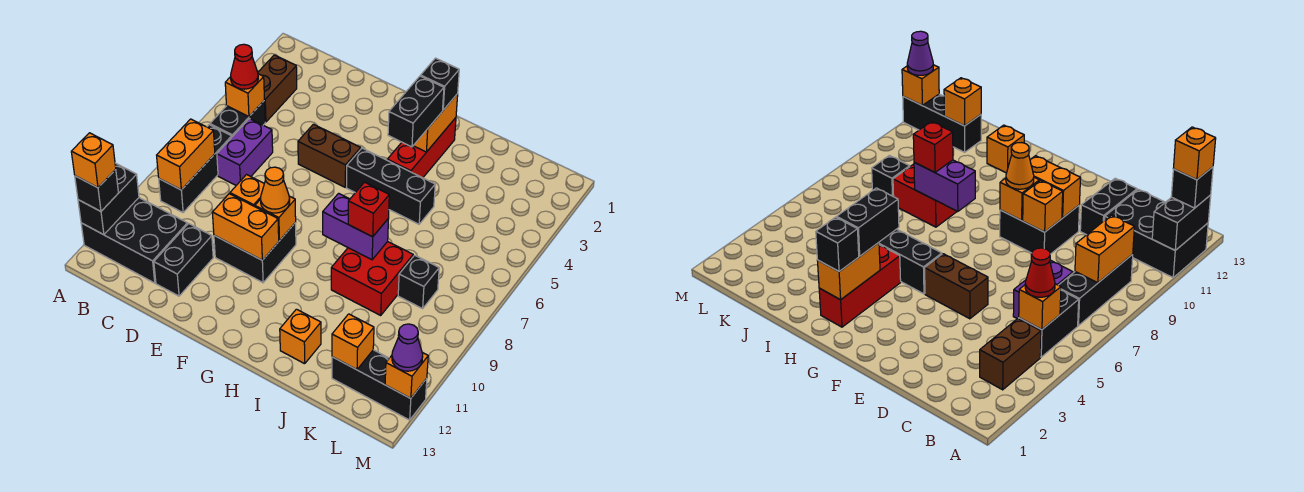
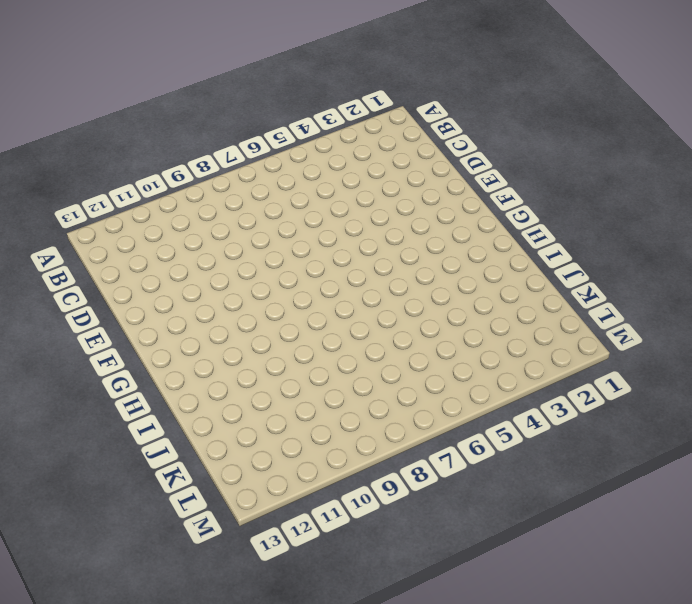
none -> black brick A11:C12 level 1
none -> brown brick B3:B4 level 1
none -> black brick B5:B6 level 1
none -> black brick B7:B9 level 1

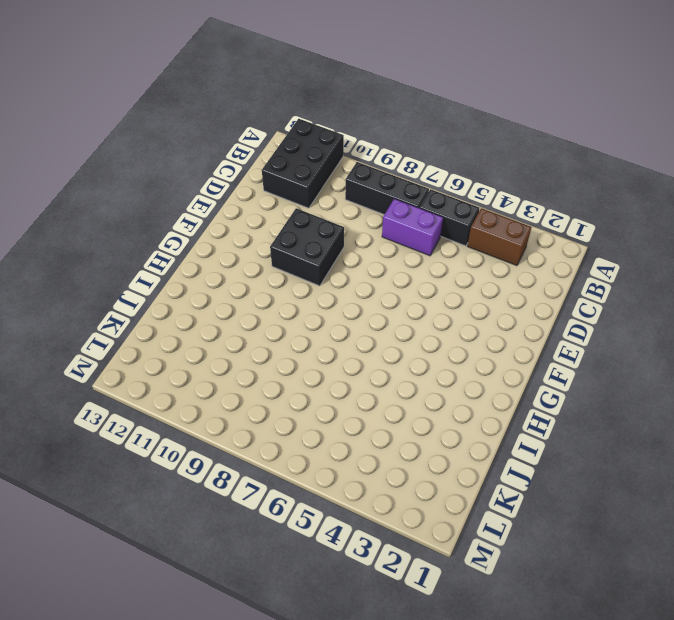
none -> black brick D11:D12 level 1
none -> brown brick E5:F5 level 1
none -> black brick G5:I5 level 1
none -> red brick H2:H4 level 1

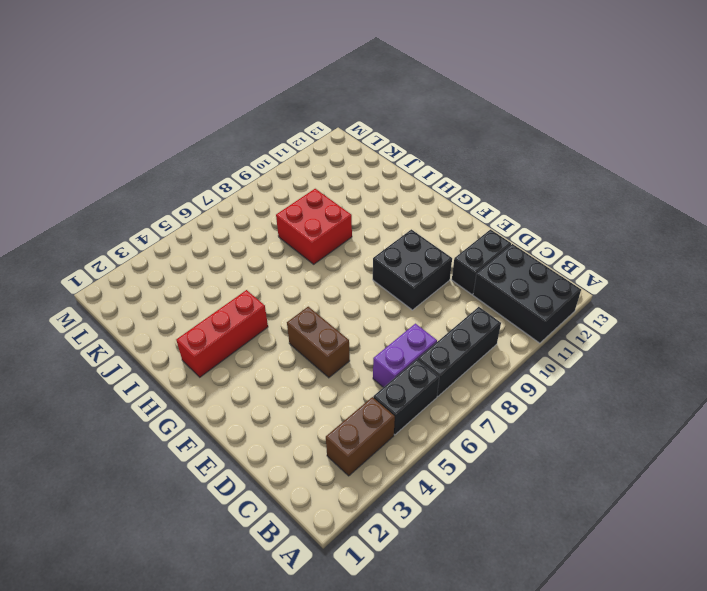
none -> black brick G5:I5 level 1
none -> orange brick I12 level 1
none -> black brick K8 level 1
none -> black brick K12:M12 level 1

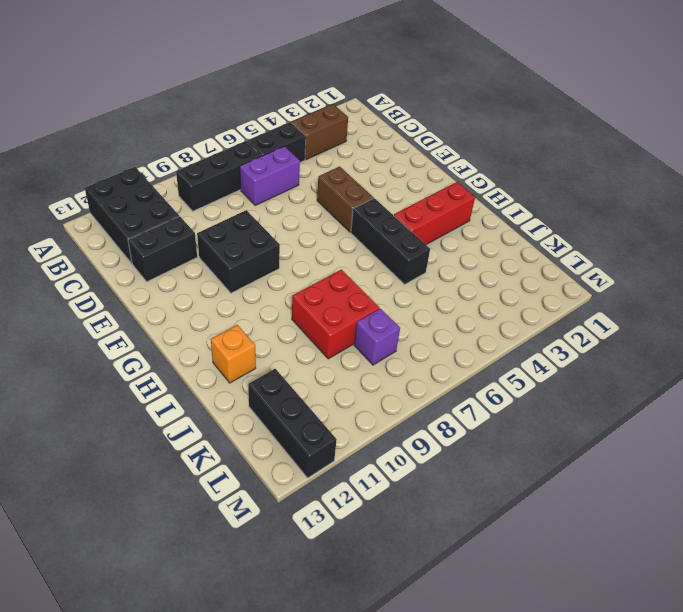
purple brick K8 level 1 -> black brick K8 level 1
none -> black brick A11:A12 level 2
none -> orange brick B5 level 2
none -> orange brick B8:B9 level 2
none -> orange brick E9 level 2

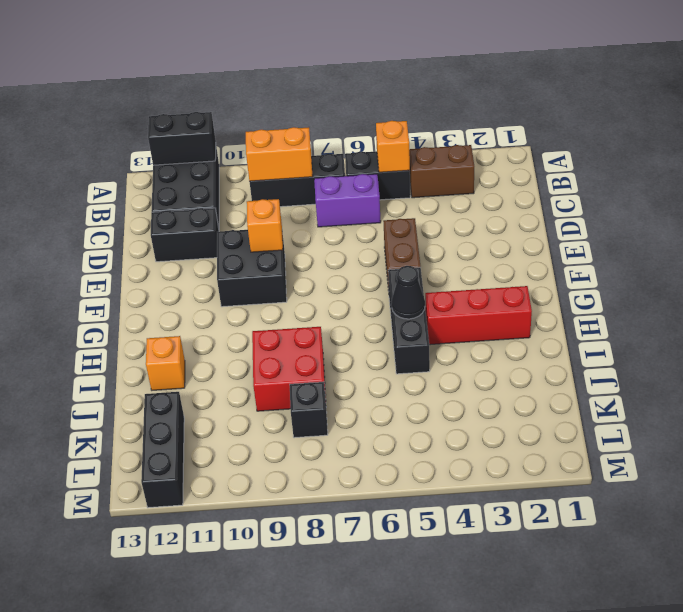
black cone H5 level 2 -> none
none -> orange brick E10:F10 level 2
none -> orange brick F9 level 2
none -> orange brick H2:H3 level 2
none -> purple brick H8:I8 level 2

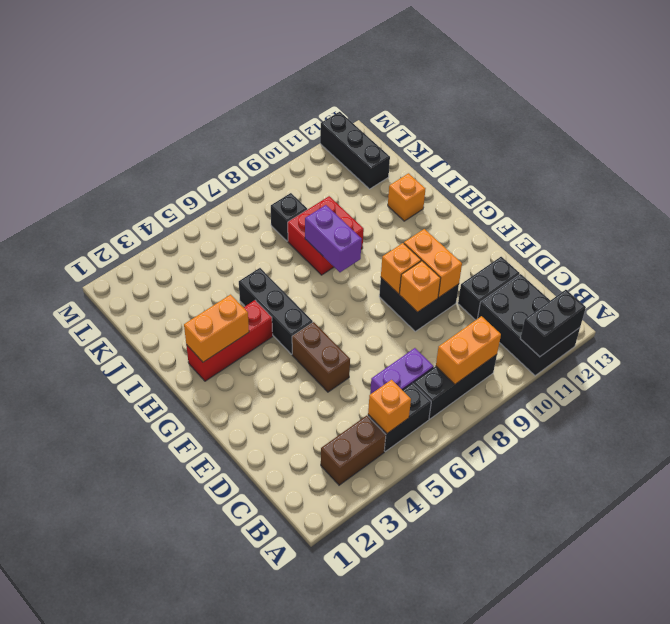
none -> orange brick K12 level 2
none -> orange brick M12 level 2
none -> black brick A12 level 3
none -> red cone B5 level 3

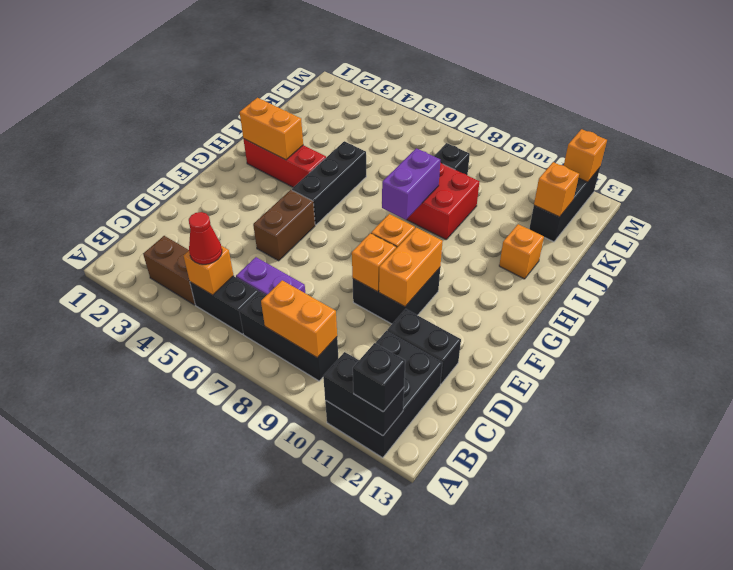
none -> orange cone F9 level 3
none -> black brick H2 level 3
none -> black brick H3:H4 level 3
none -> red brick I8 level 3

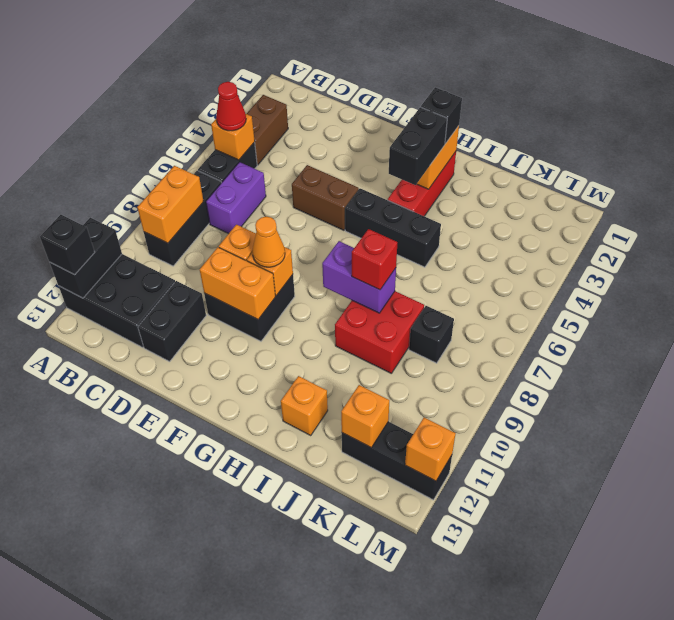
none -> purple cone M12 level 3
none -> orange brick A12 level 4

